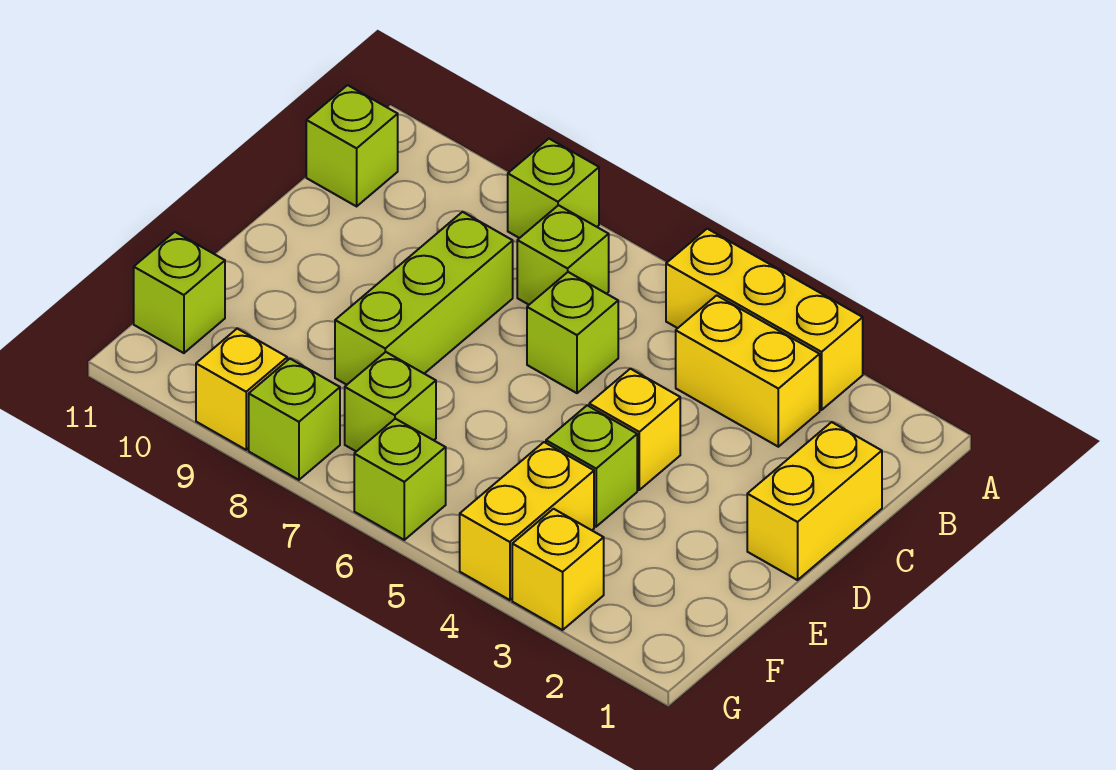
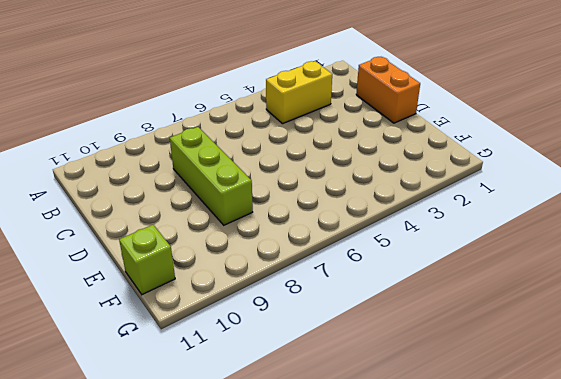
orange brick C1:D1 level 1 -> yellow brick C1:D1 level 1
none -> yellow brick A3:A5 level 1
none -> lime brick A8 level 1
none -> lime brick B7 level 1

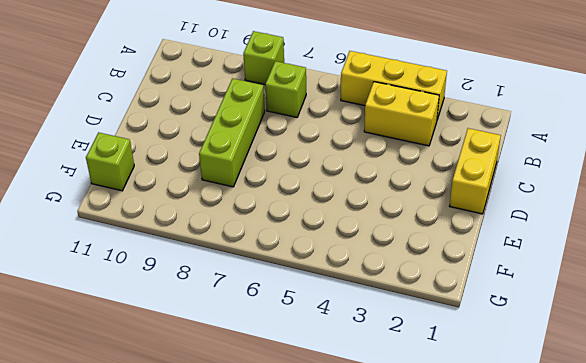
none -> lime brick B11 level 1
none -> lime brick C6 level 1
none -> yellow brick D4 level 1

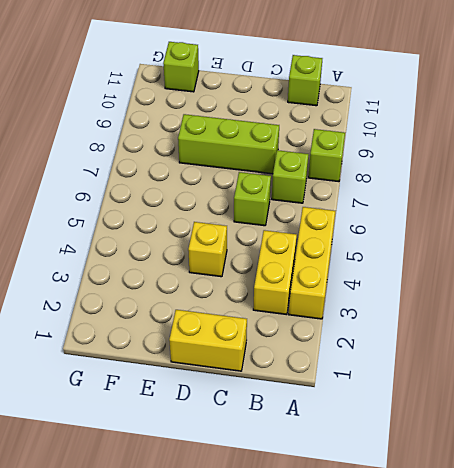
none -> lime brick E4 level 1
none -> yellow brick F4:G4 level 1
none -> lime brick F7 level 1

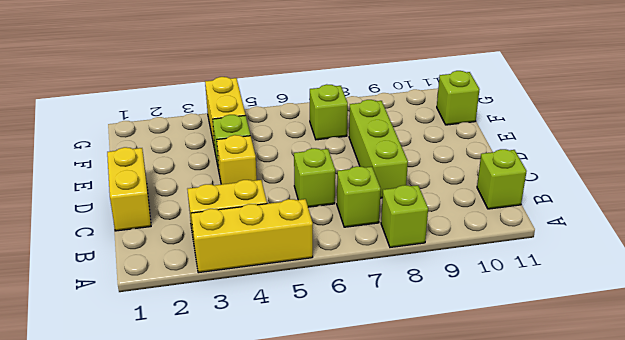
none -> yellow brick G3 level 1
none -> lime brick G6 level 1
none -> lime brick G8 level 1

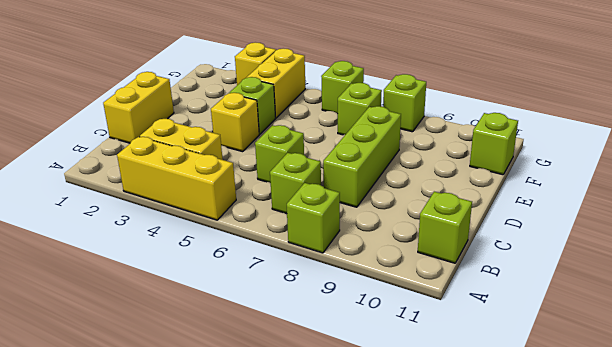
none -> yellow brick G9 level 1

